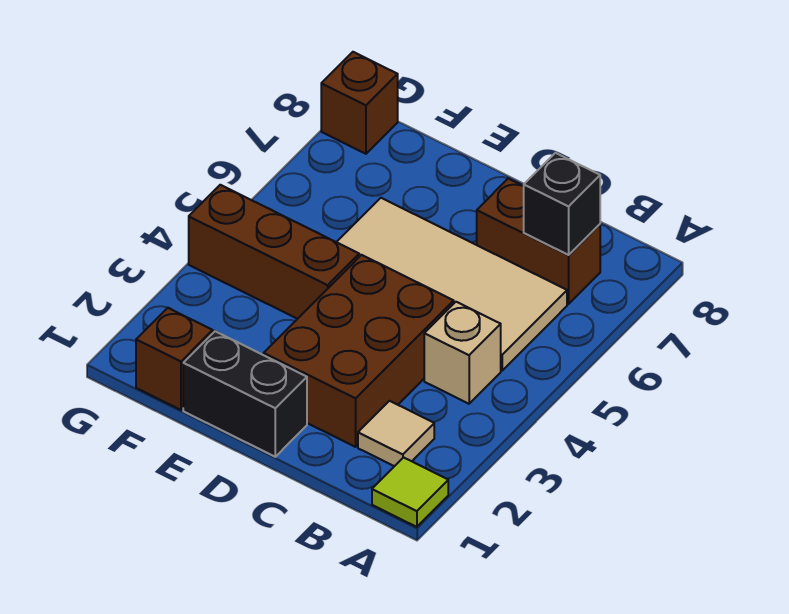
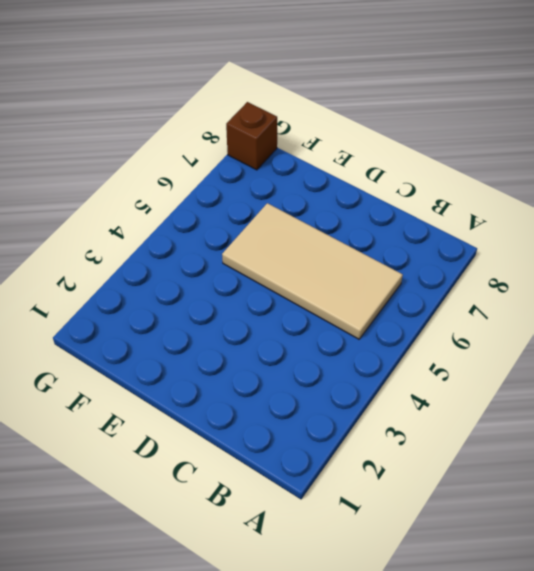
none -> lime tile A1 level 1
none -> tan tile B2 level 1

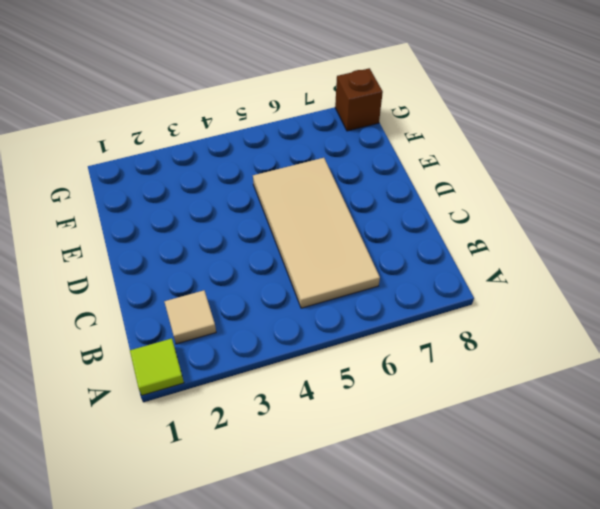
none -> tan brick B4 level 1
none -> brown brick B7:C7 level 1

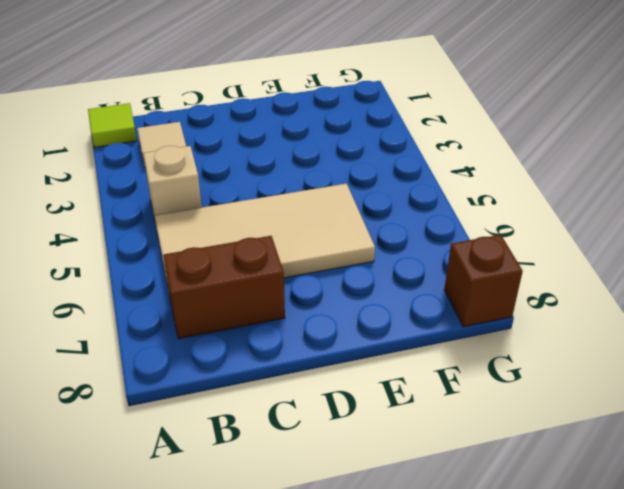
none -> brown brick C2:D4 level 1
none -> black brick D1:E1 level 1

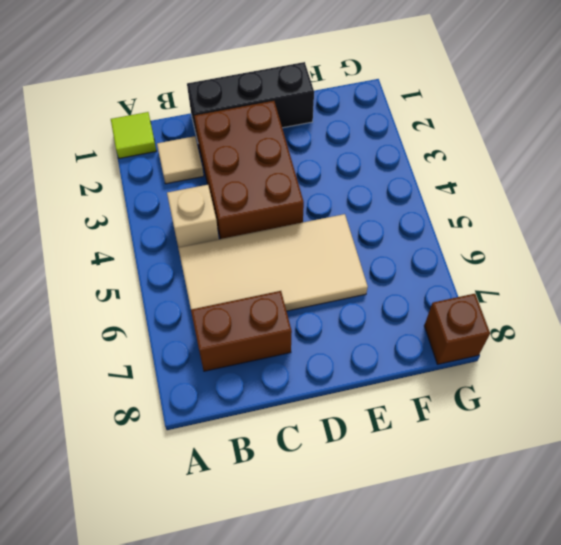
black brick C1:E1 level 1 -> black brick D1:E1 level 1
none -> brown brick E4:G4 level 1
none -> brown brick F1 level 1

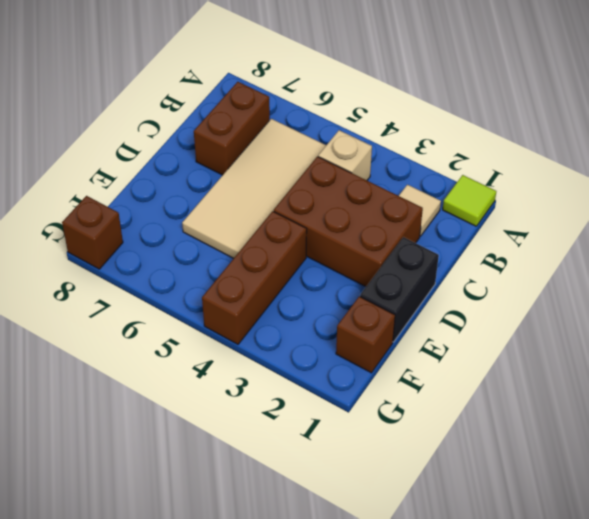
none -> black brick B7 level 2

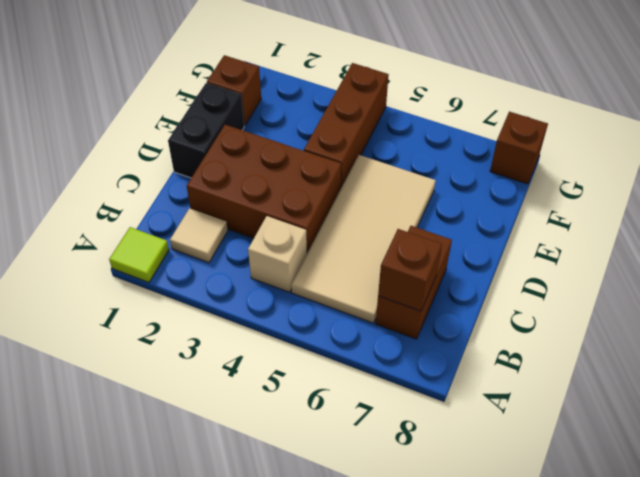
brown brick B7 level 2 -> black brick B7 level 2

